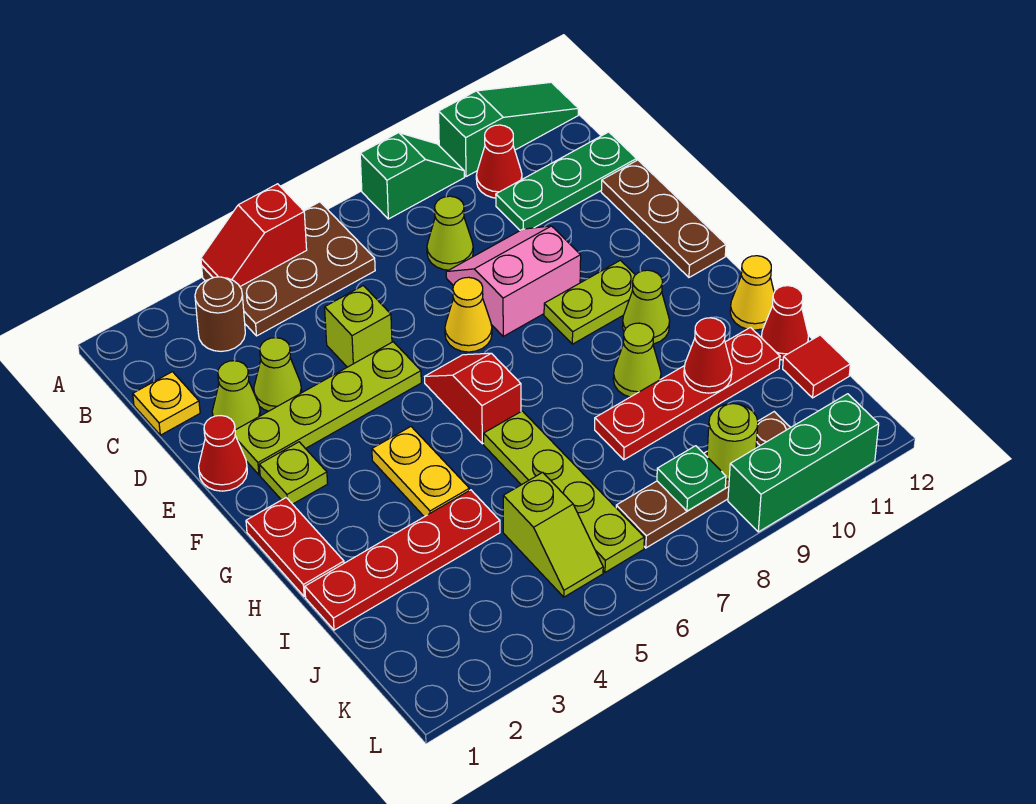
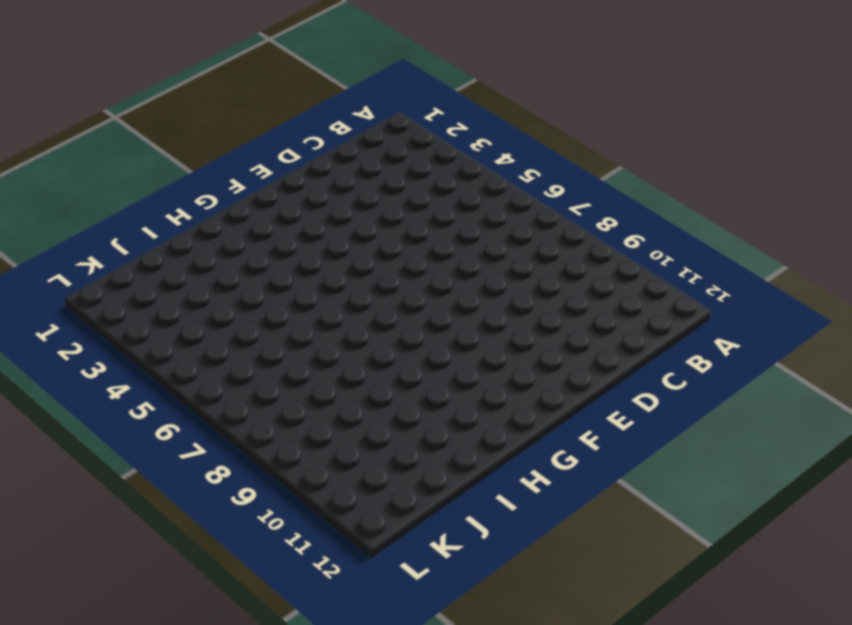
none -> brown plate A4:B6 level 1
none -> green slope A8:A9 level 1 top 8
none -> green slope A10:A12 level 1 top 10
none -> brown round brick B3 level 1

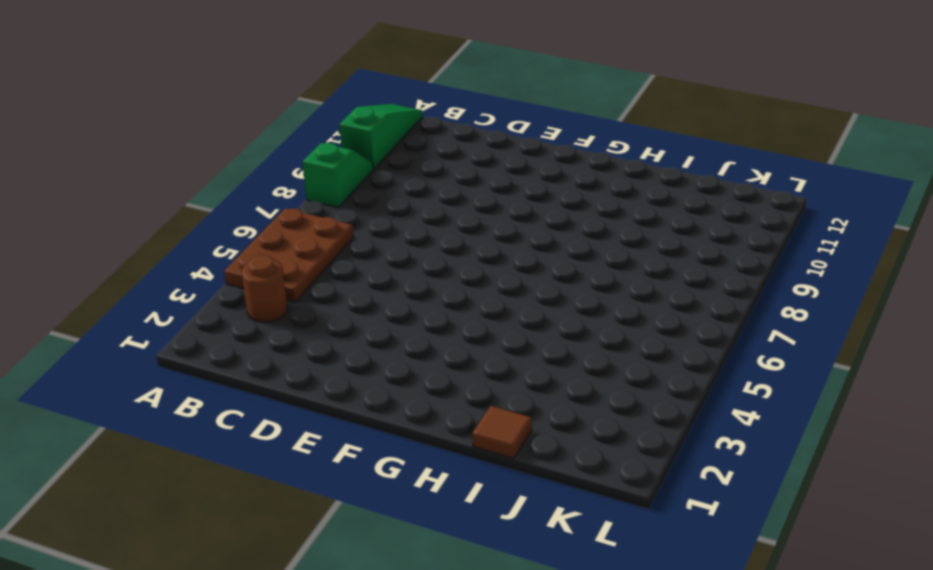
brown tile I1 level 1 -> red plate I1:I4 level 1
none -> red cone B10 level 1
none -> yellow plate C1 level 1
none -> lime cone C8 level 1
none -> green plate C10:C12 level 1

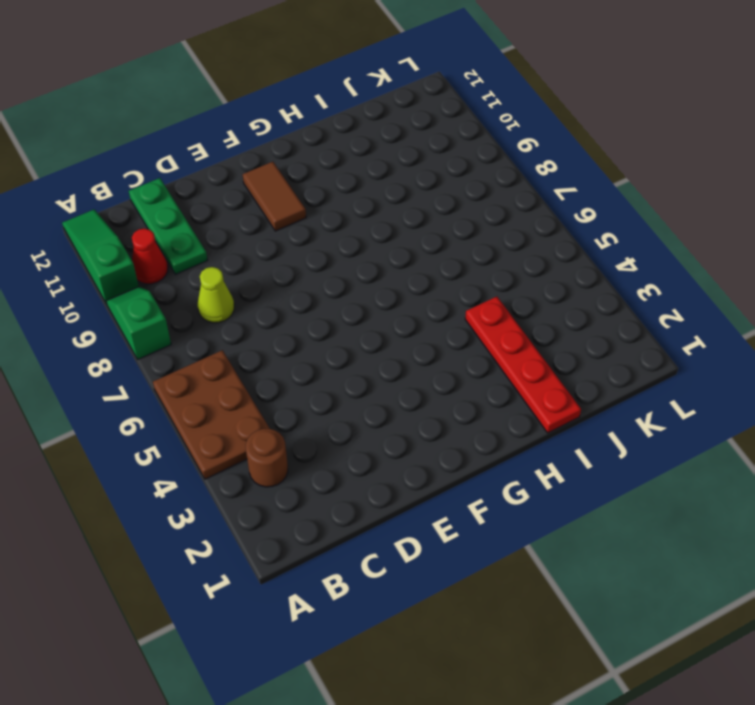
brown tile F10:F11 level 1 -> lime plate F9:F10 level 1
none -> yellow plate C1 level 1
none -> lime cone D2 level 1
none -> lime cone D3 level 1
none -> lime brick D5 level 1

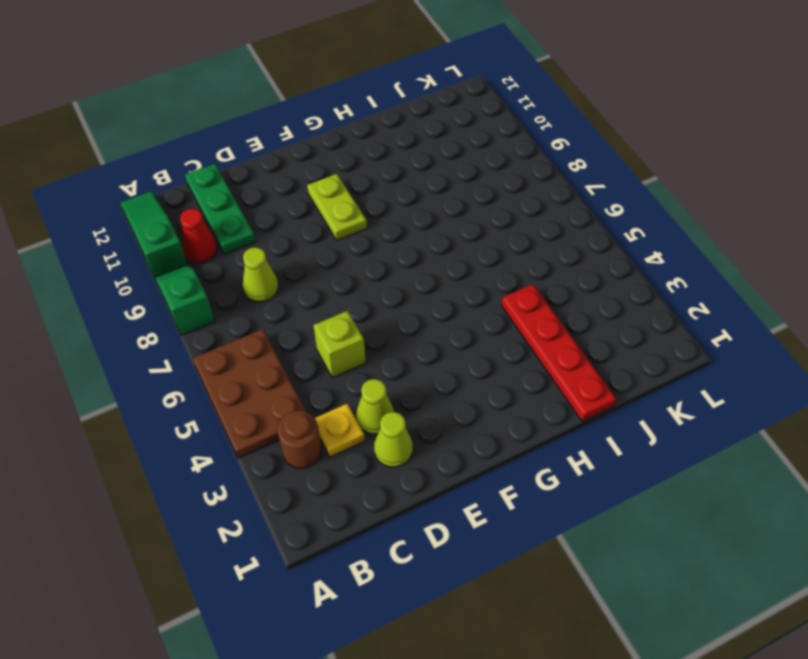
yellow plate C3 level 1 -> yellow plate C1 level 1
none -> pink slope D8:E9 level 1 top E
none -> brown plate D12:F12 level 1
none -> red cone E1 level 1
none -> lime plate E2:E5 level 1

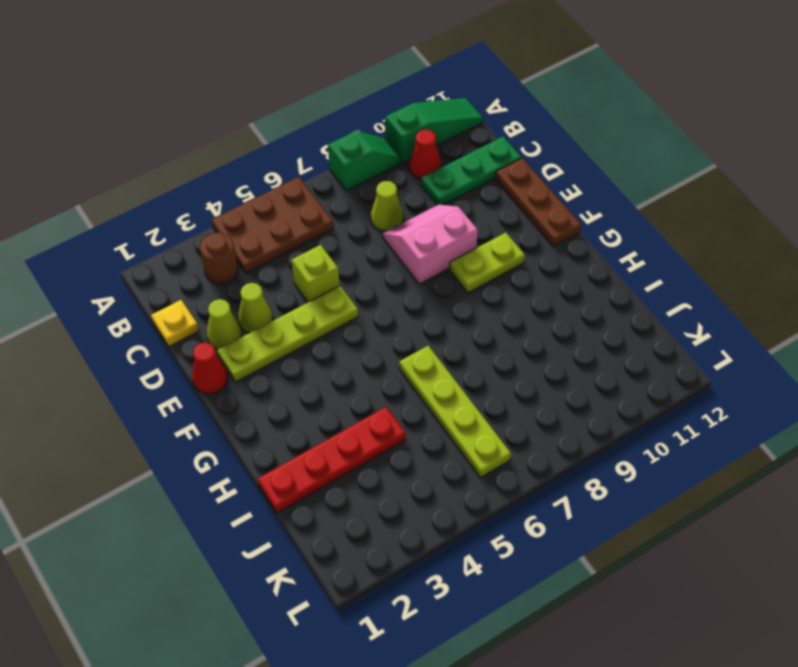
none -> yellow cone E7 level 1
none -> lime plate F2 level 1
none -> red slope F6:G6 level 1 top G
none -> red plate G1:H1 level 1

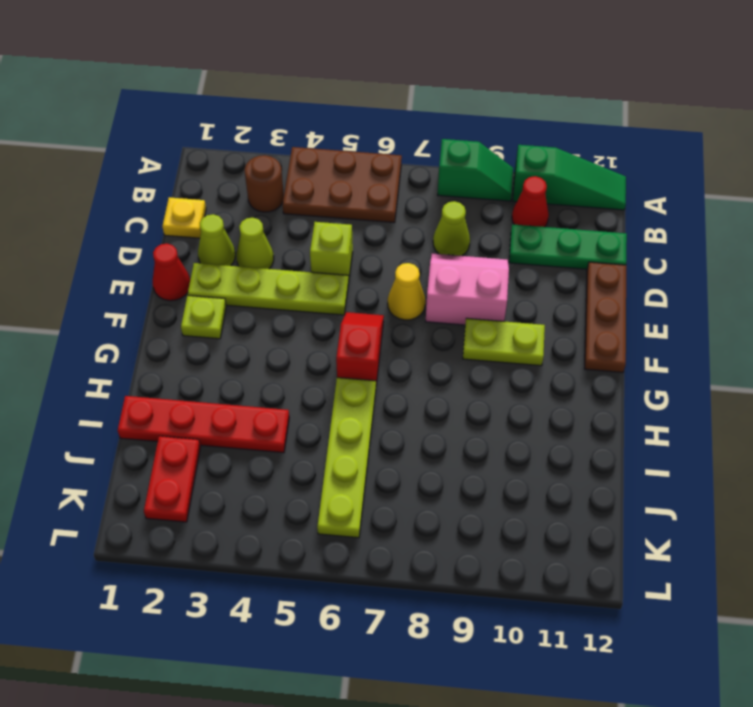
red plate J2:K2 level 1 -> red plate G1:H1 level 1
none -> yellow plate G4:H4 level 1
none -> lime cone G10 level 1
none -> lime cone H9 level 1
none -> yellow cone H12 level 1

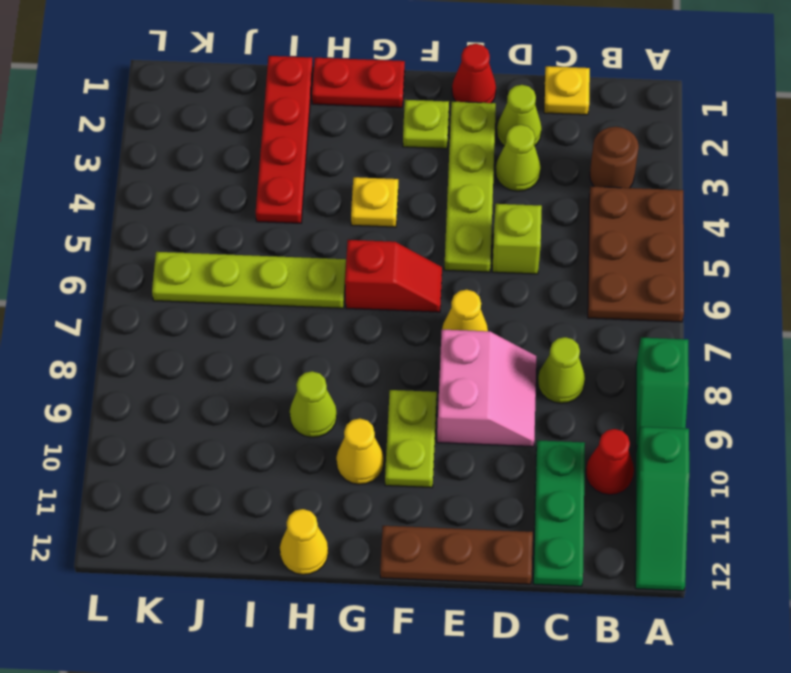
yellow plate G4 level 1 -> yellow plate G4:H4 level 1
yellow cone G10 level 1 -> lime cone G10 level 1
none -> red plate I8:I11 level 1
none -> red cone I12 level 1
none -> lime slope J5:K5 level 1 top J
none -> red tile J12 level 1

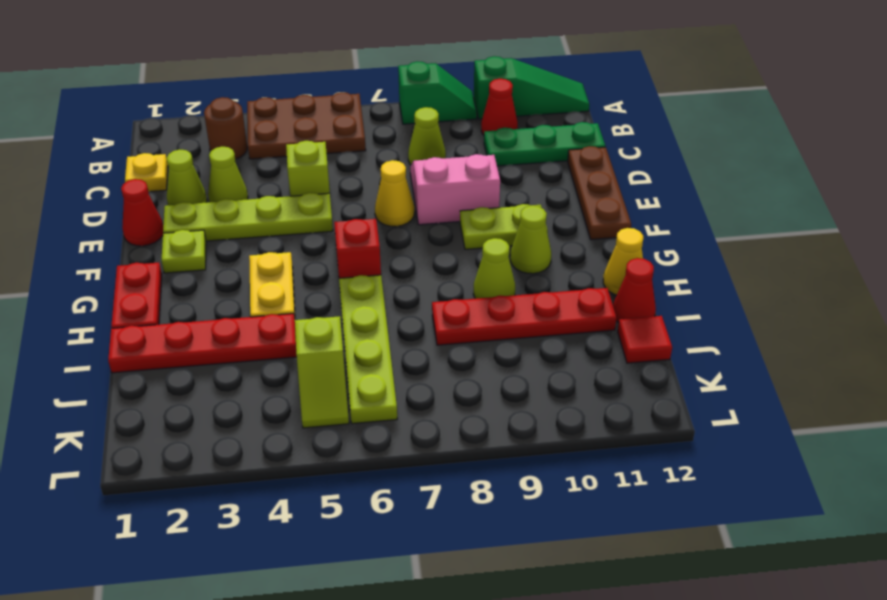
none -> brown plate K7:K10 level 1
none -> green brick L9:L11 level 1
none -> red slope A4:A5 level 2 top 5
none -> red cone I10 level 2

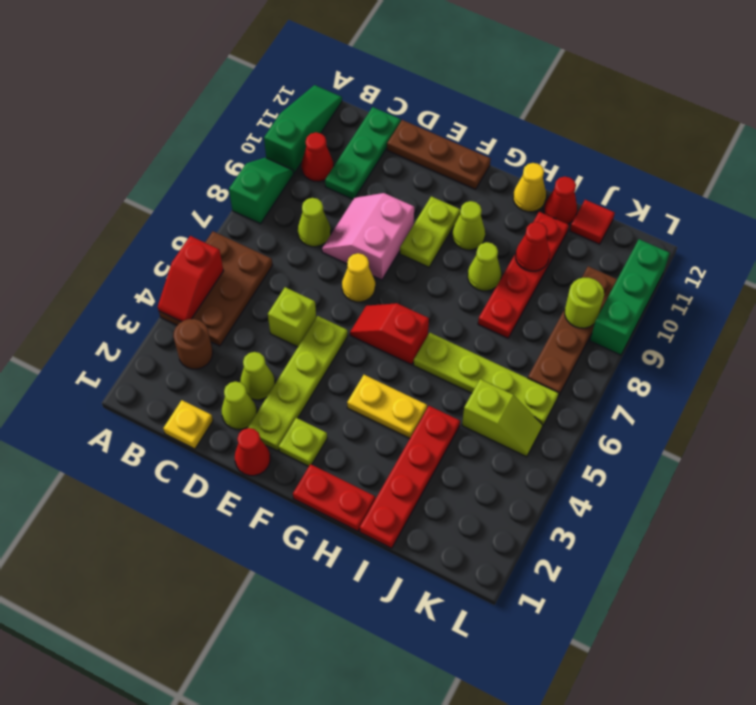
none -> green plate K8 level 2

